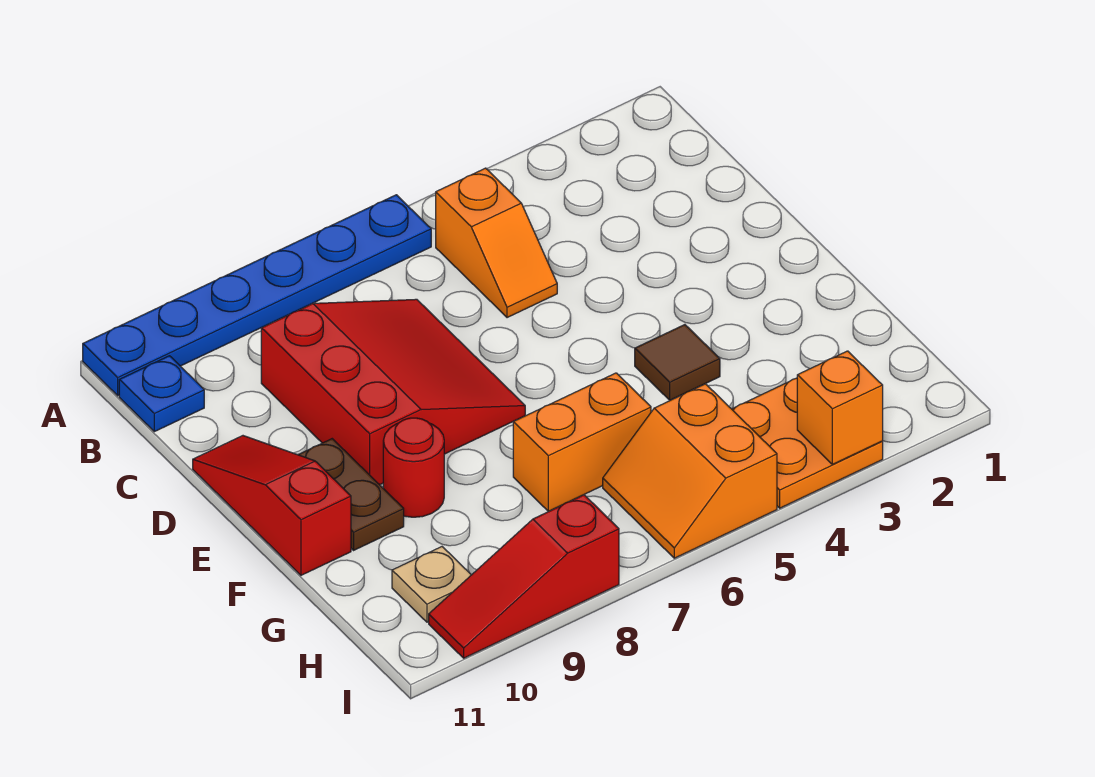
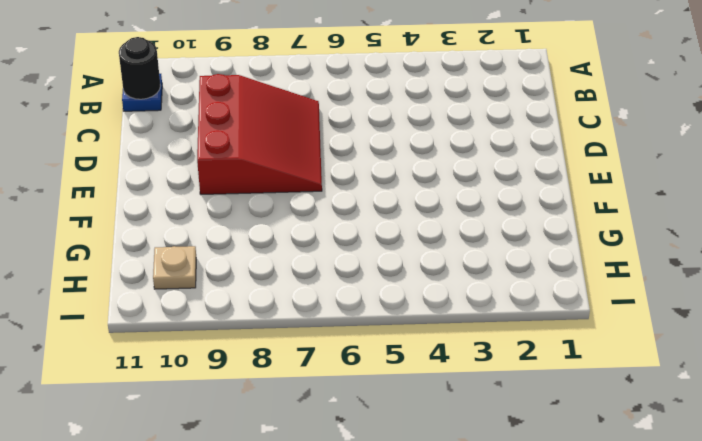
black round brick B11 level 2 -> none
none -> blue plate A6:A11 level 1
none -> orange slope B5:C5 level 1 top B
none -> red slope D11:F11 level 1 top F

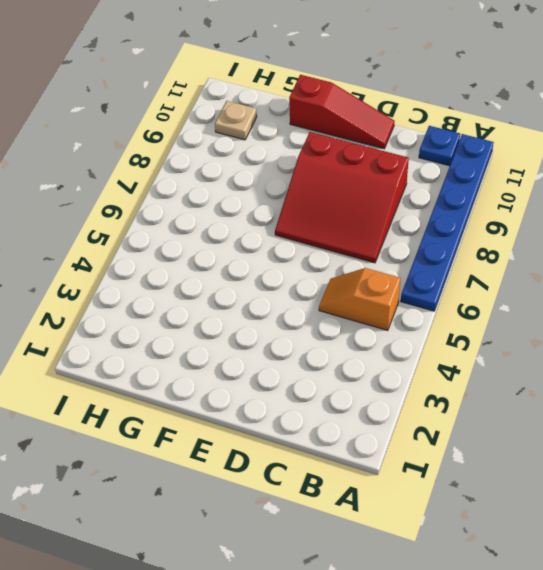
none -> brown plate E10:F10 level 1
none -> brown tile F4 level 1
none -> red round brick F9 level 1

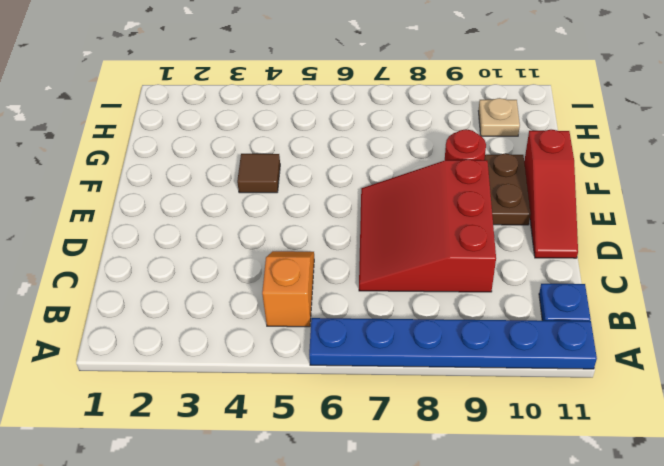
none -> orange brick G6:G7 level 1
none -> orange plate H3:I4 level 1
none -> orange slope H5:I6 level 1 top 5

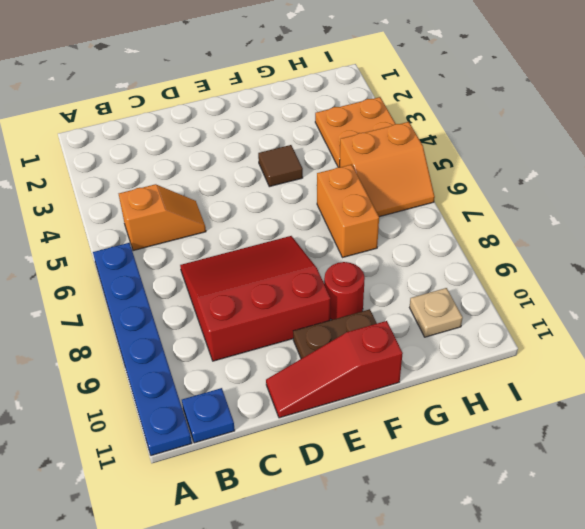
none -> red slope I8:I10 level 1 top 8
none -> orange brick I3 level 2

